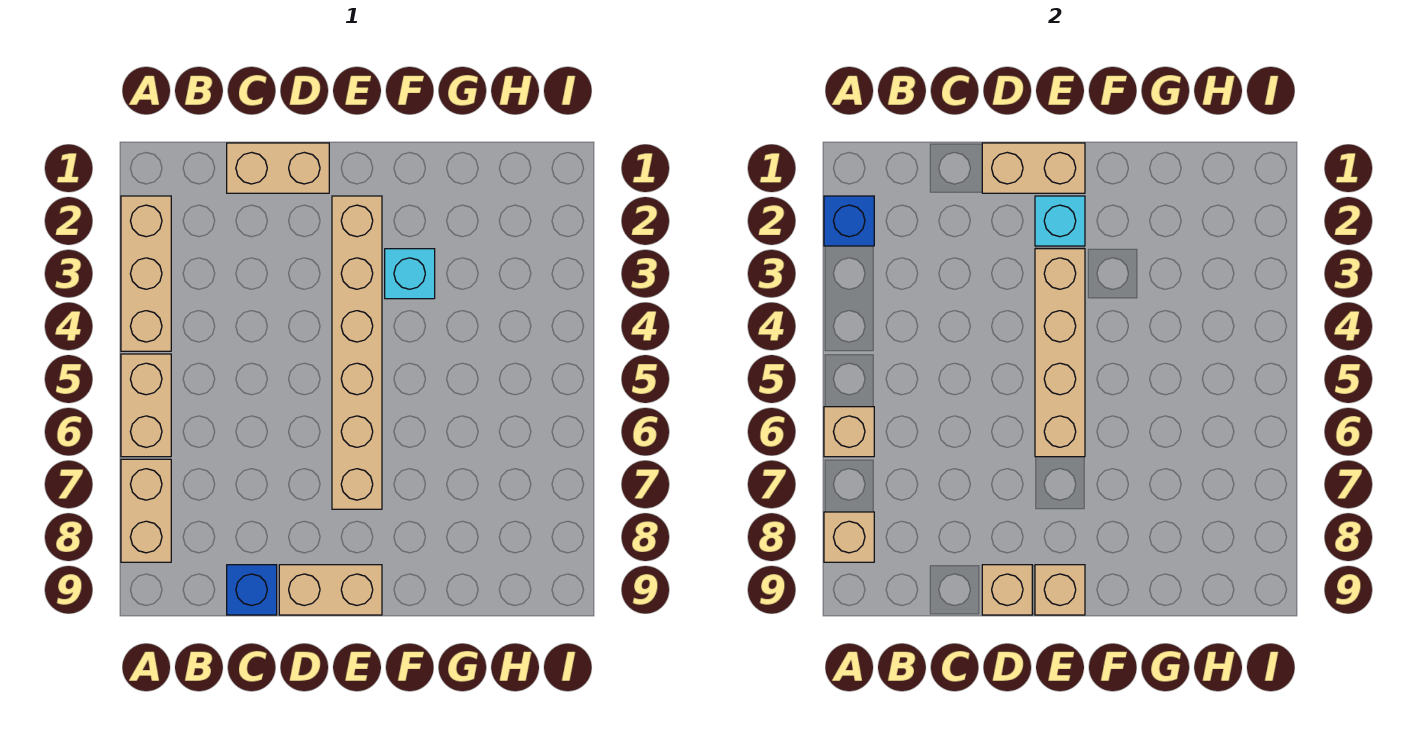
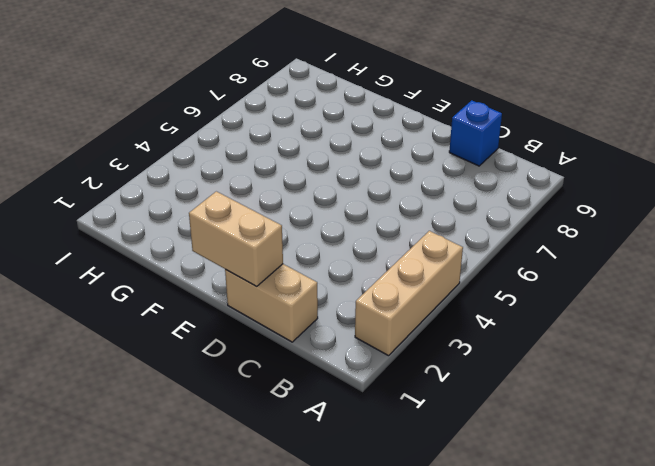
none -> tan brick A5:A6 level 1
none -> tan brick A7:A8 level 1
none -> tan brick D9:E9 level 1

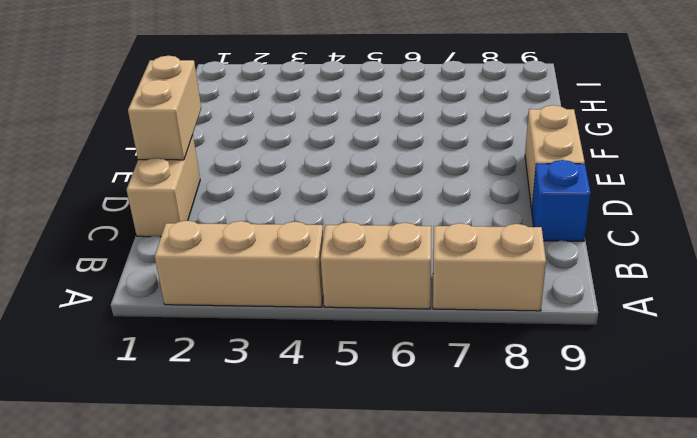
none -> tan brick E2:E7 level 1
none -> cyan brick F3 level 1
none -> blue brick A2 level 2

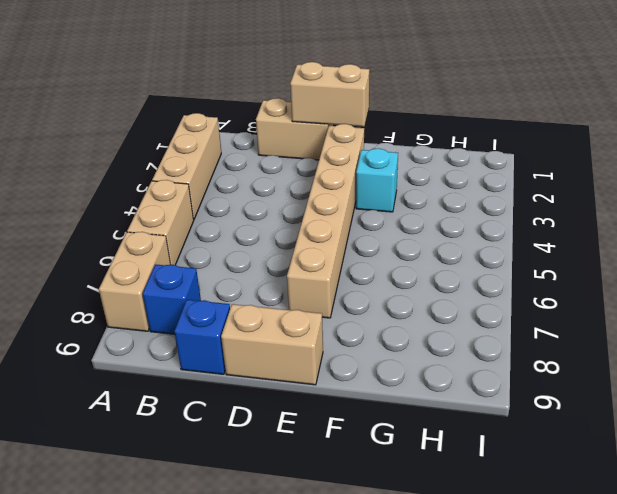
blue brick B8 level 1 -> blue brick A2 level 2
none -> tan brick A6 level 2
none -> tan brick A8 level 2
none -> tan brick D9 level 2

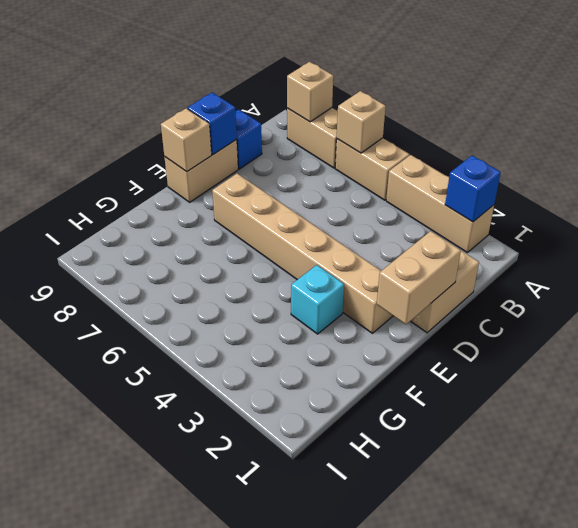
blue brick D9 level 2 -> tan brick D9 level 2
none -> cyan brick E2 level 2
none -> tan brick E3:E6 level 2

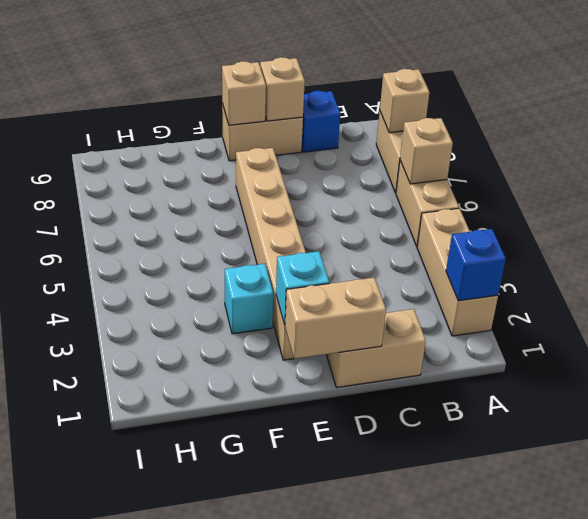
none -> tan brick E3:E6 level 2

